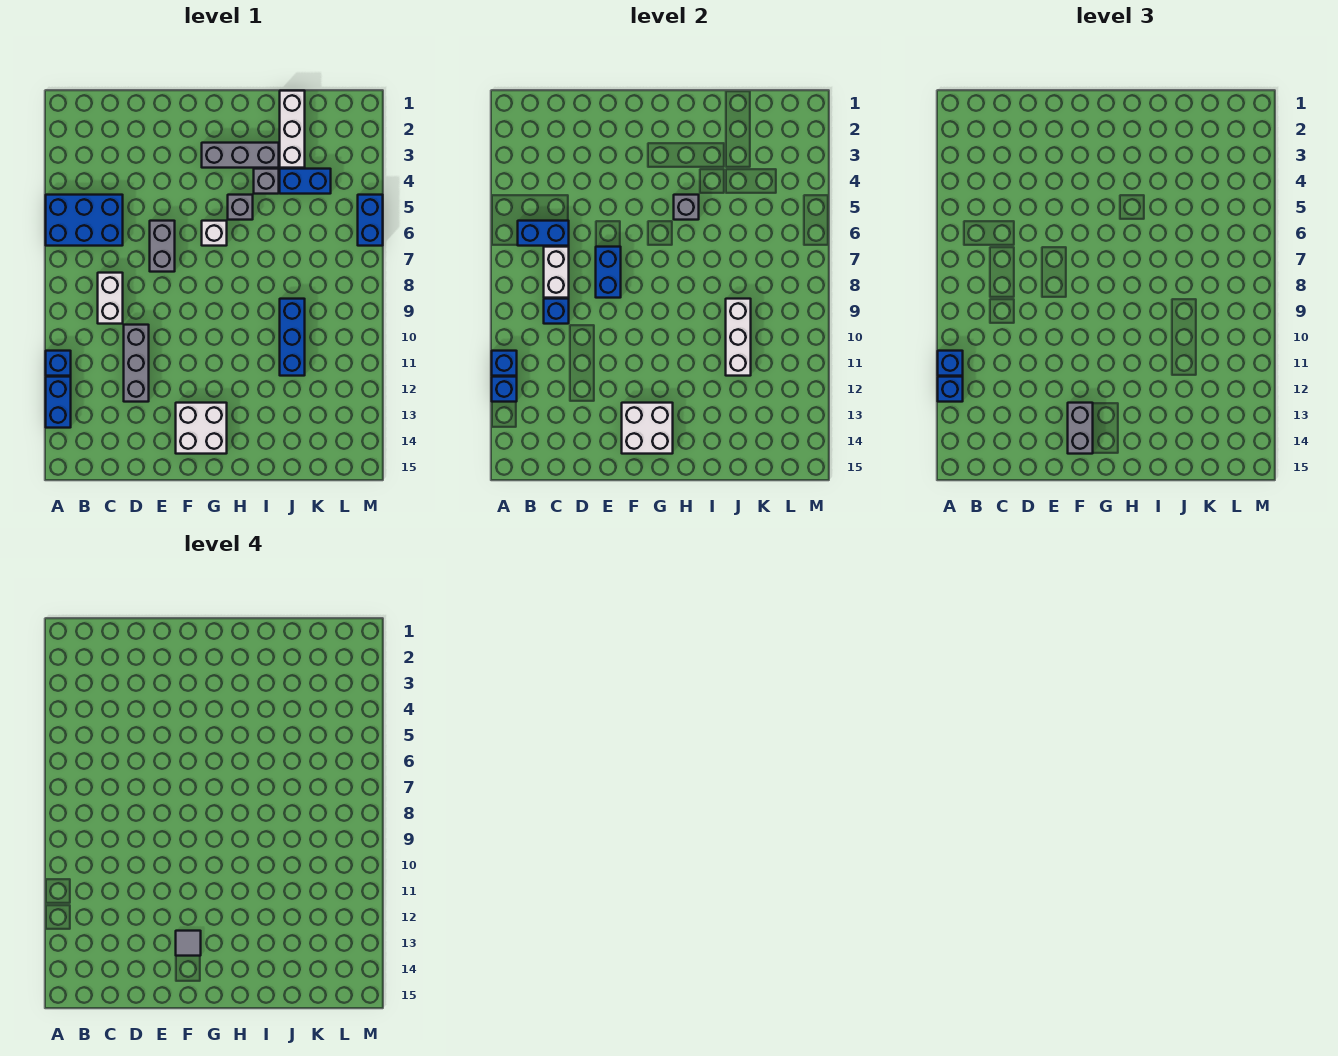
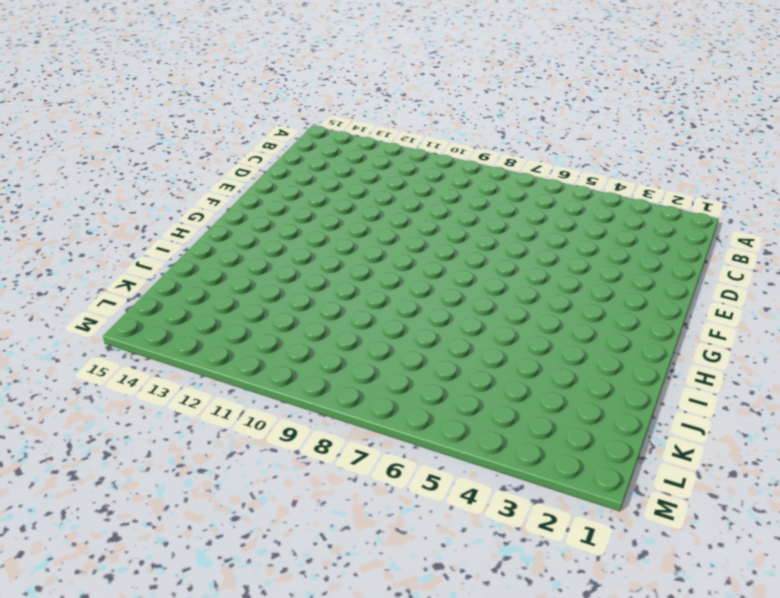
none -> blue brick A5:C6 level 1
none -> blue brick A11 level 1
none -> blue brick A12:A13 level 1

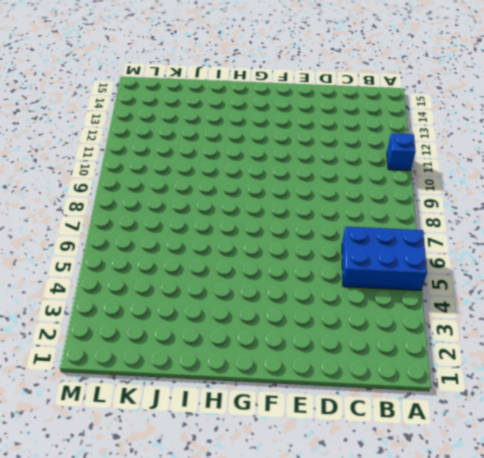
none -> blue brick A12:A13 level 1
none -> white brick C8:C9 level 1
none -> grey brick D10:D12 level 1

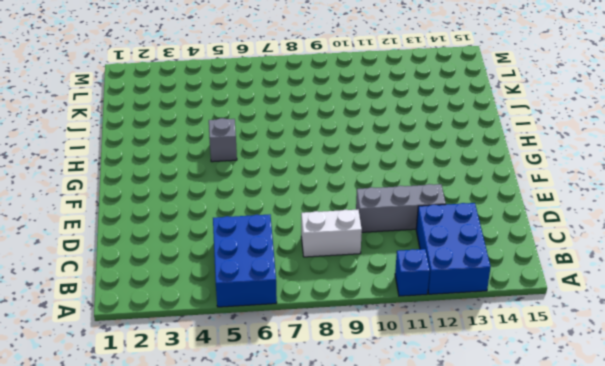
blue brick A12:C13 level 1 -> blue brick A12:A13 level 1
none -> grey brick E6:E7 level 1
none -> white brick F13:G14 level 1
none -> grey brick G3:I3 level 1

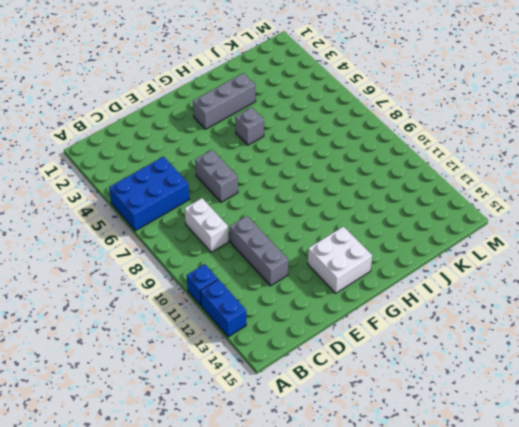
none -> white brick G6 level 1
none -> grey brick I4 level 1
none -> white brick J1:J3 level 1

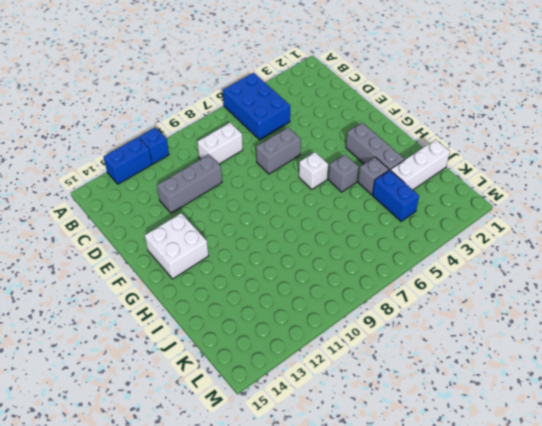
none -> blue brick J9:J11 level 1
none -> blue brick M5:M6 level 1
none -> blue brick A11 level 2

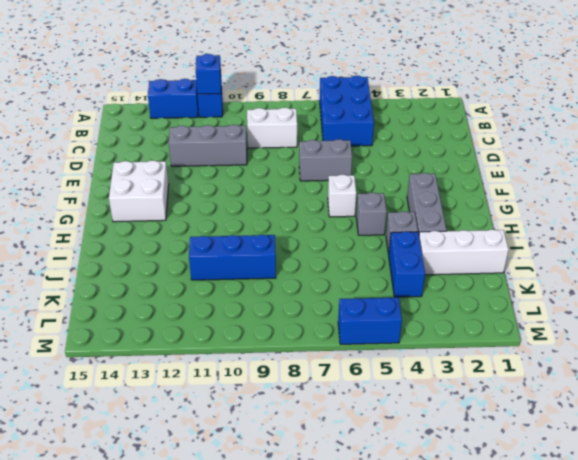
none -> blue brick A12 level 2
none -> blue brick B6:C6 level 2
none -> white brick C7:C8 level 2

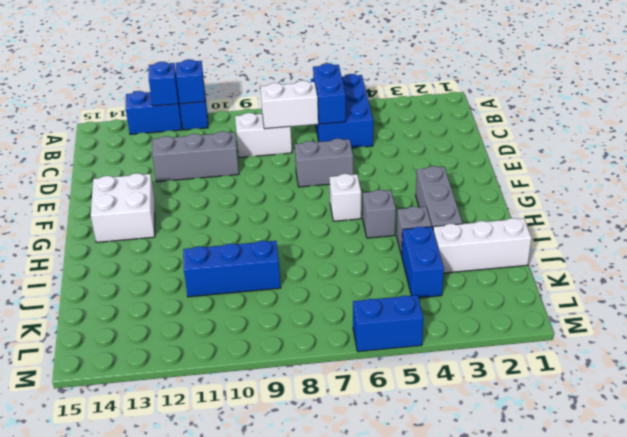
none -> blue brick C9 level 2
none -> blue brick E7:E8 level 2
none -> white brick F13:G14 level 2

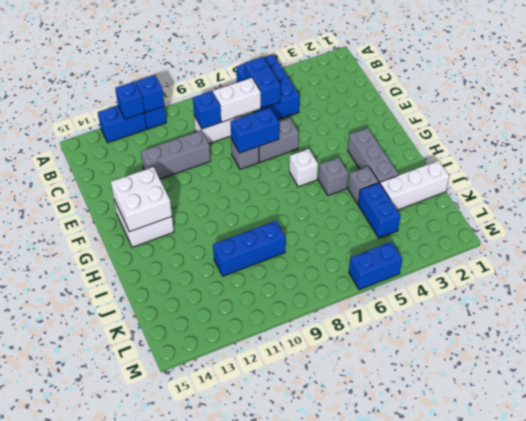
grey brick E8 level 1 -> grey brick H5 level 2
none -> white brick J9:J11 level 2
none -> blue brick A11 level 3
none -> blue brick A12 level 3

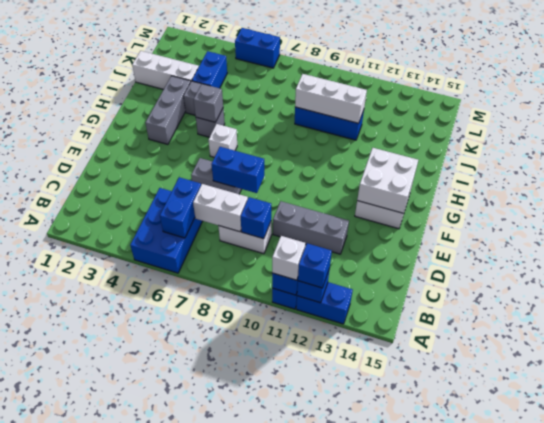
white brick A11 level 3 -> blue brick A11 level 3
none -> grey brick F13:F14 level 3
none -> grey tile F13 level 4

